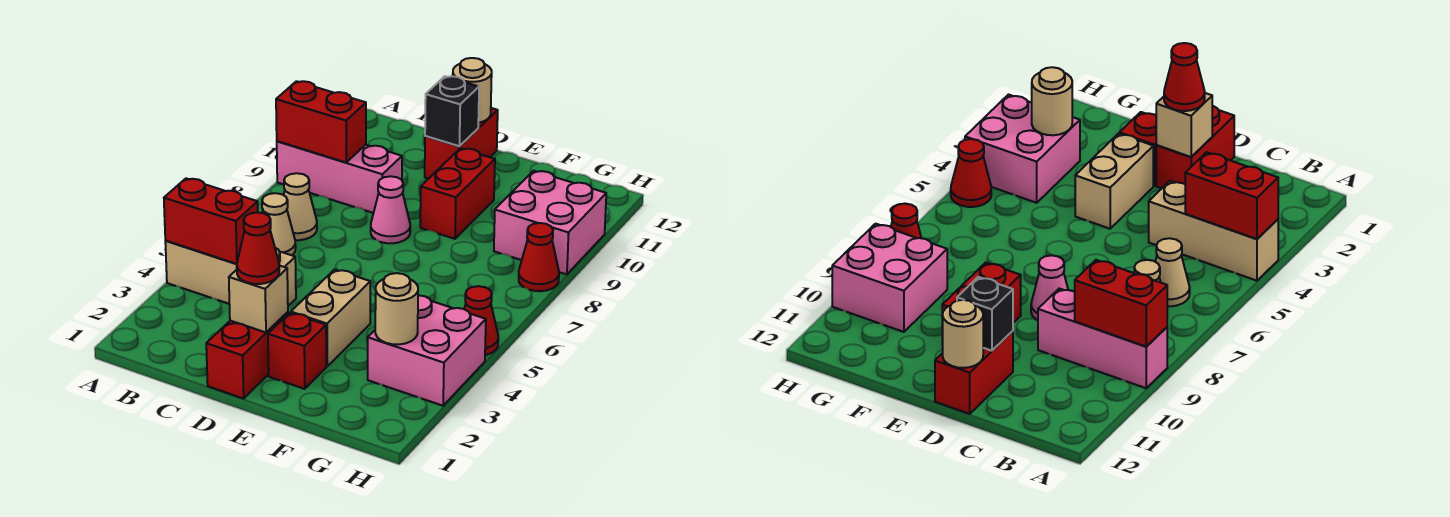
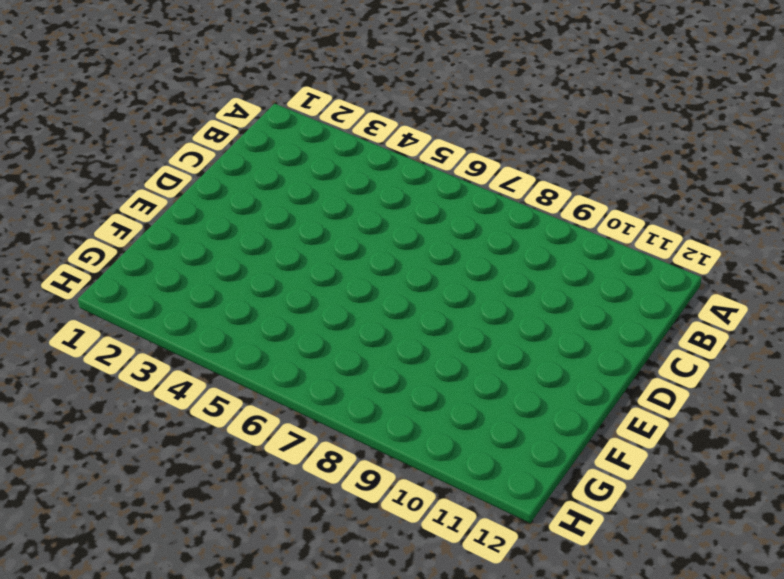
none -> tan brick A4:C4 level 1
none -> pink brick A9:C9 level 1
none -> tan cone B6 level 1

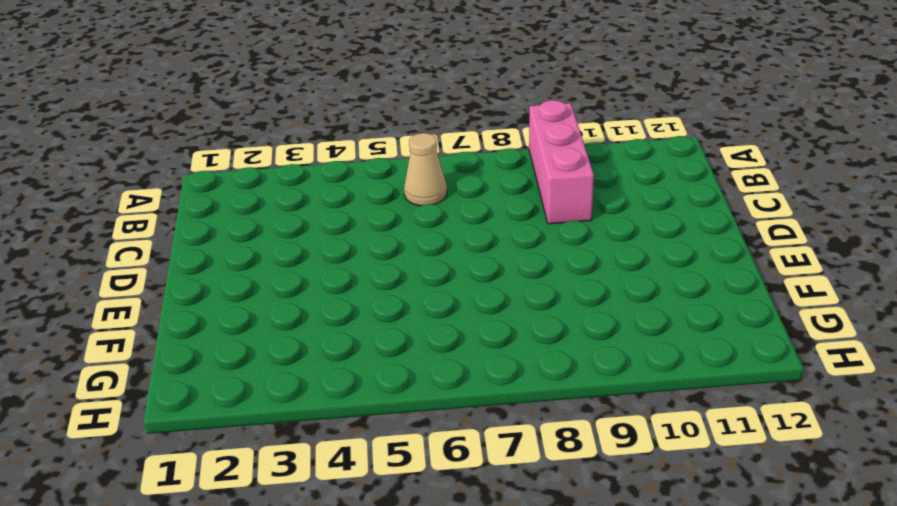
none -> tan brick A4:C4 level 1
none -> tan cone B7 level 1
none -> red brick D1:D2 level 1

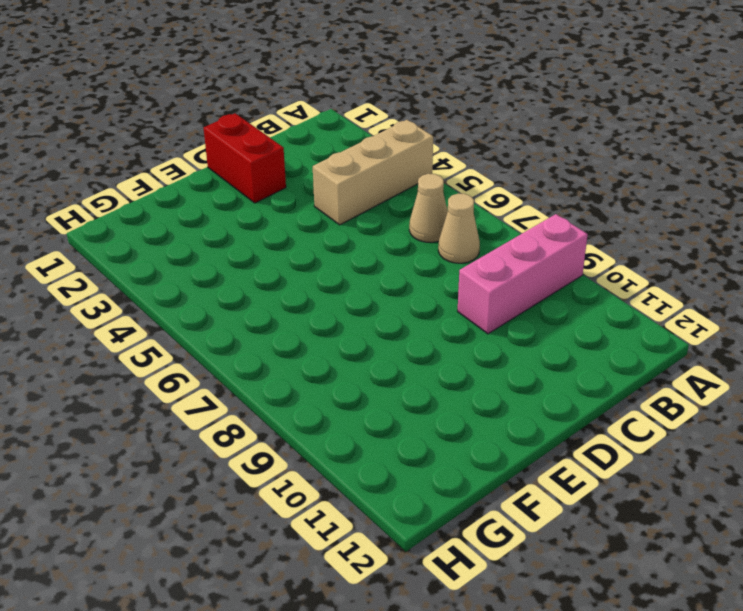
none -> pink cone D8 level 1
none -> red brick D11:D12 level 1
none -> red brick E2 level 1

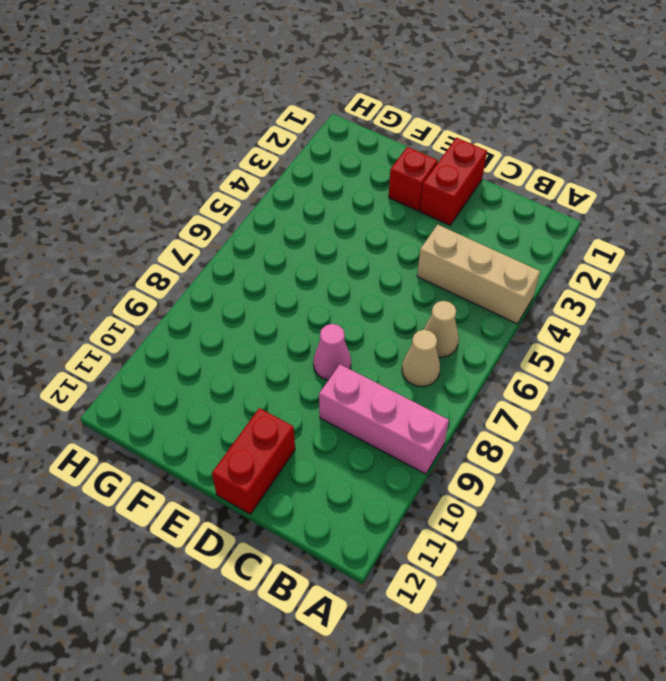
none -> tan brick E3:E4 level 1
none -> red brick E9:E10 level 1
none -> pink brick G3:H4 level 1

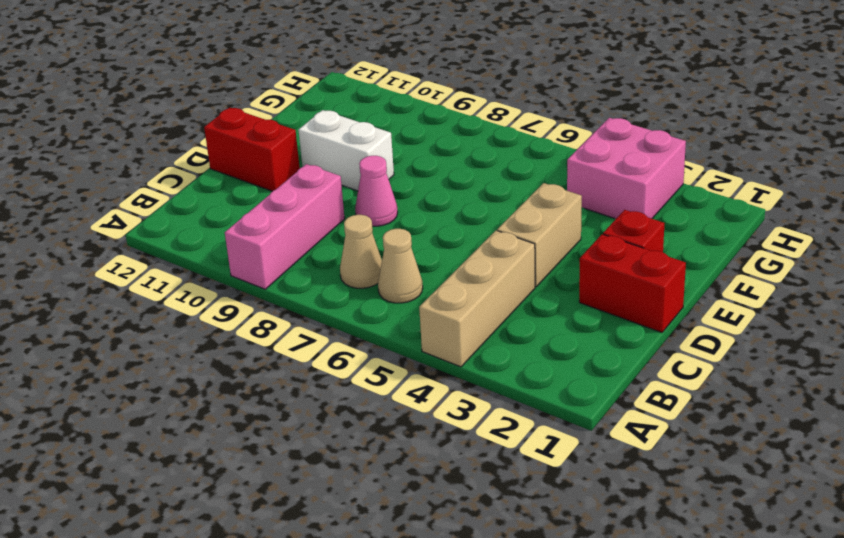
tan brick D4:E4 level 1 -> tan brick E3:E4 level 1
white brick E9:E10 level 1 -> red brick E9:E10 level 1
none -> pink brick G9:H10 level 1
none -> red cone H5 level 1
none -> red cone H8 level 1

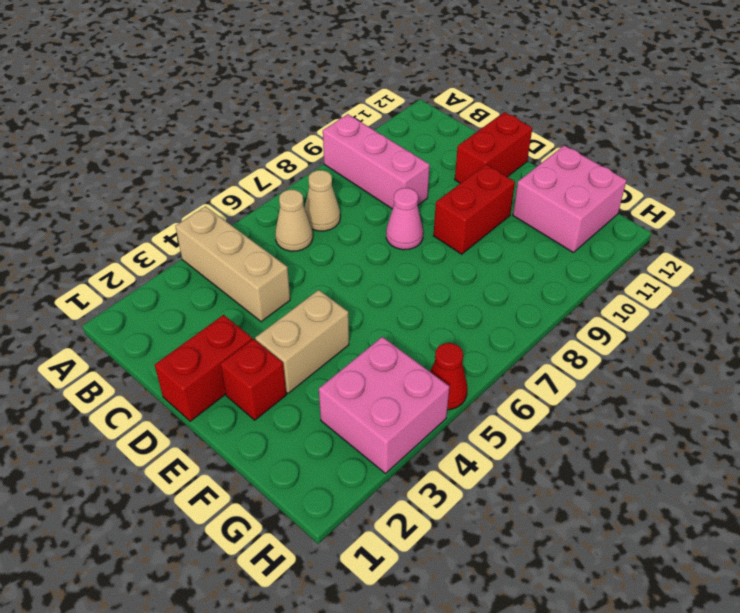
pink brick F11:G12 level 1 -> pink brick G9:H10 level 1
none -> red cone H8 level 1
none -> red brick A4:B4 level 2
none -> red brick A9:B9 level 2

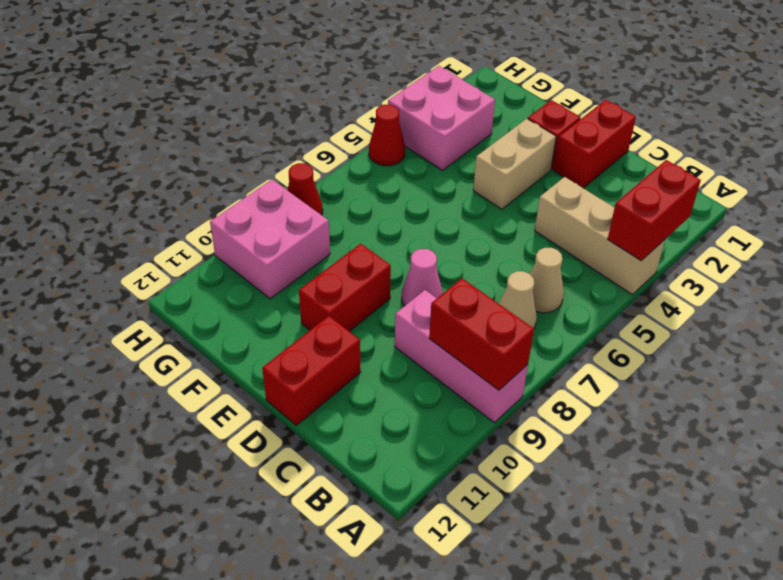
red brick A3:A4 level 2 -> red brick A4:B4 level 2
none -> tan brick D2 level 2
none -> black brick D11 level 2
none -> tan round brick D12 level 2

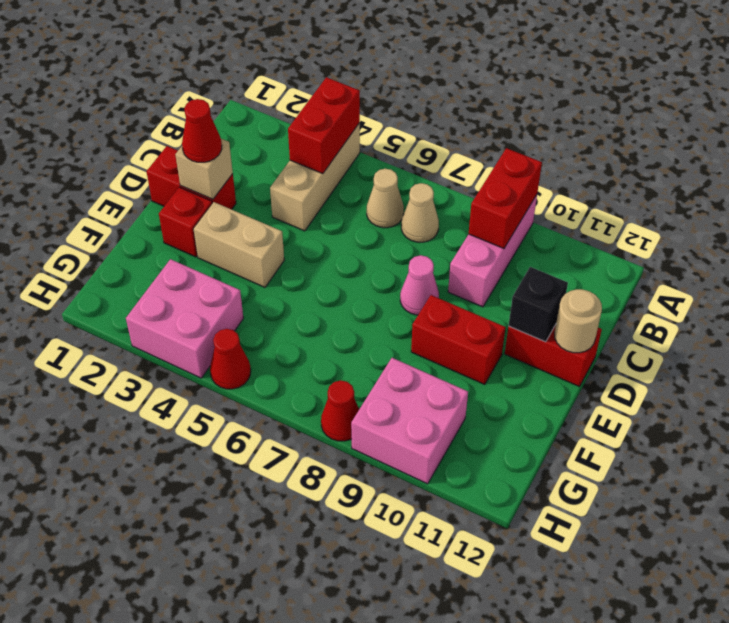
none -> tan round brick G3 level 2

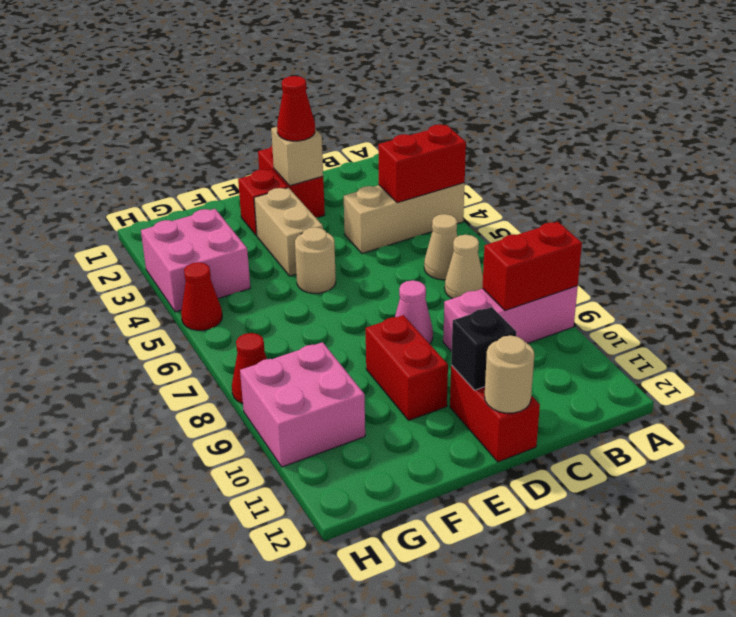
tan round brick E5 level 1 -> tan round brick G3 level 2

